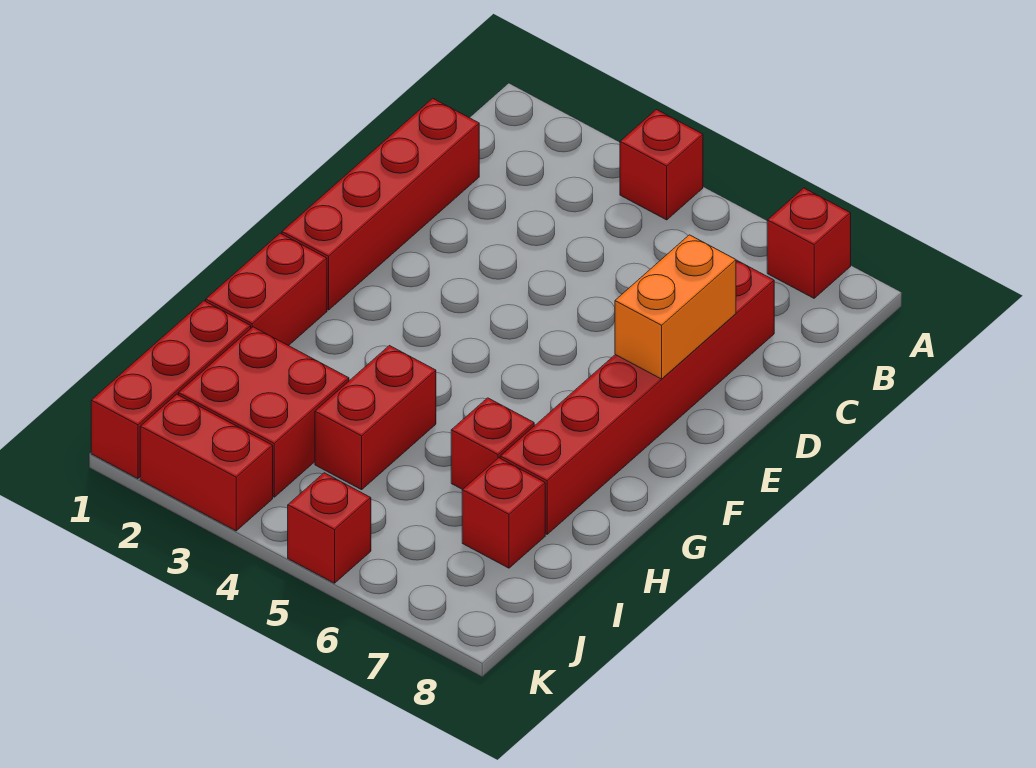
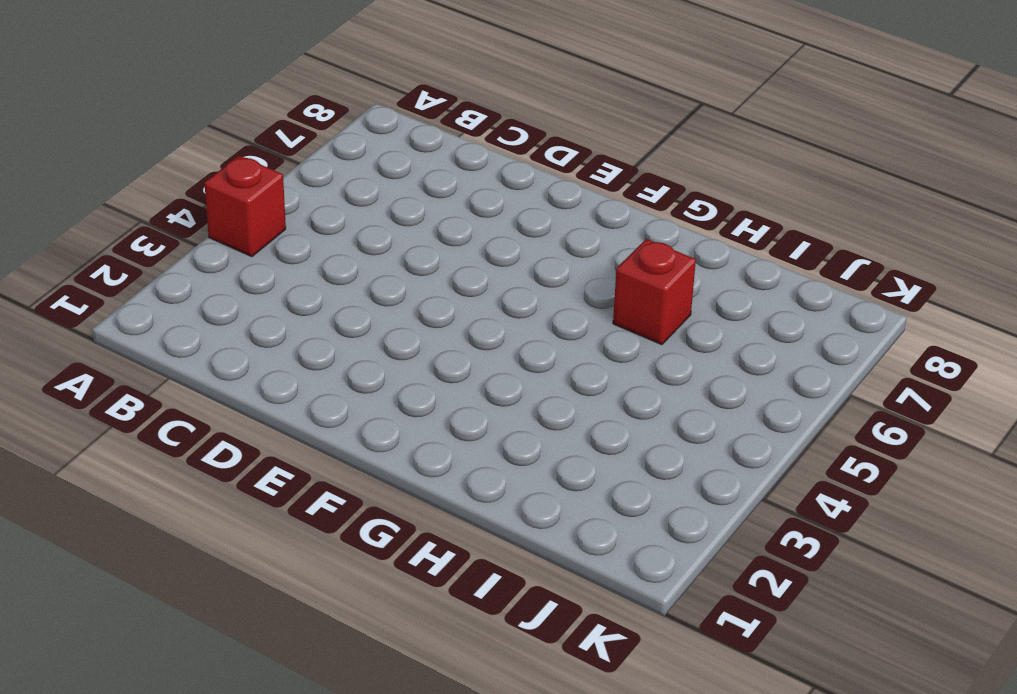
none -> red brick A7 level 1
none -> red brick C1:F1 level 1
none -> red brick C7:H7 level 1

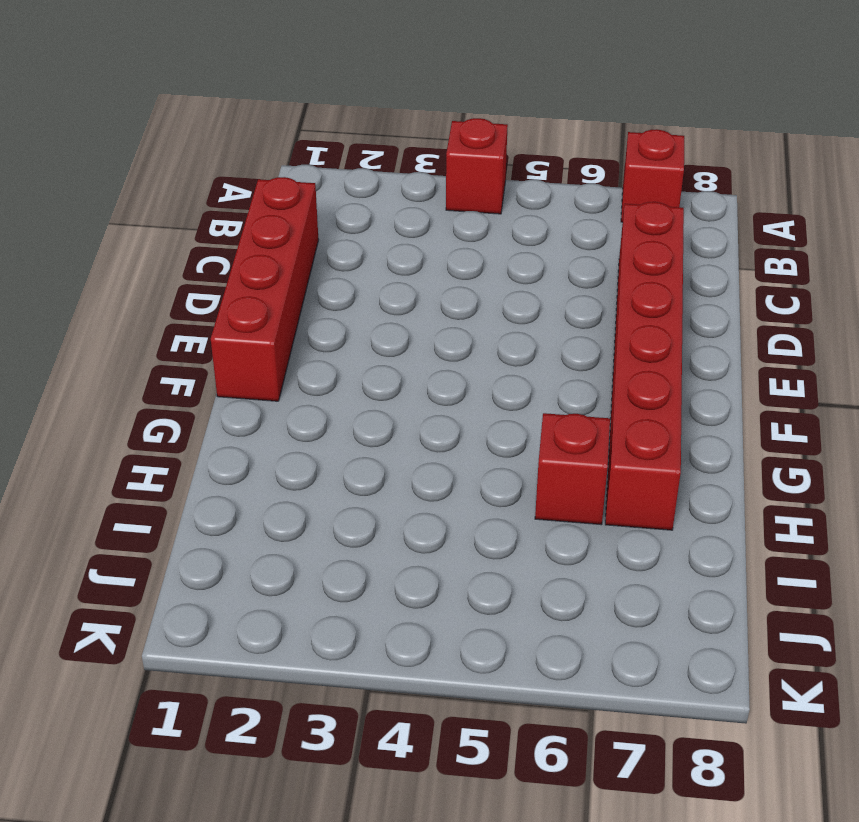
none -> red brick G1:H1 level 1
none -> red brick H4:I4 level 1
none -> red brick I1:K1 level 1

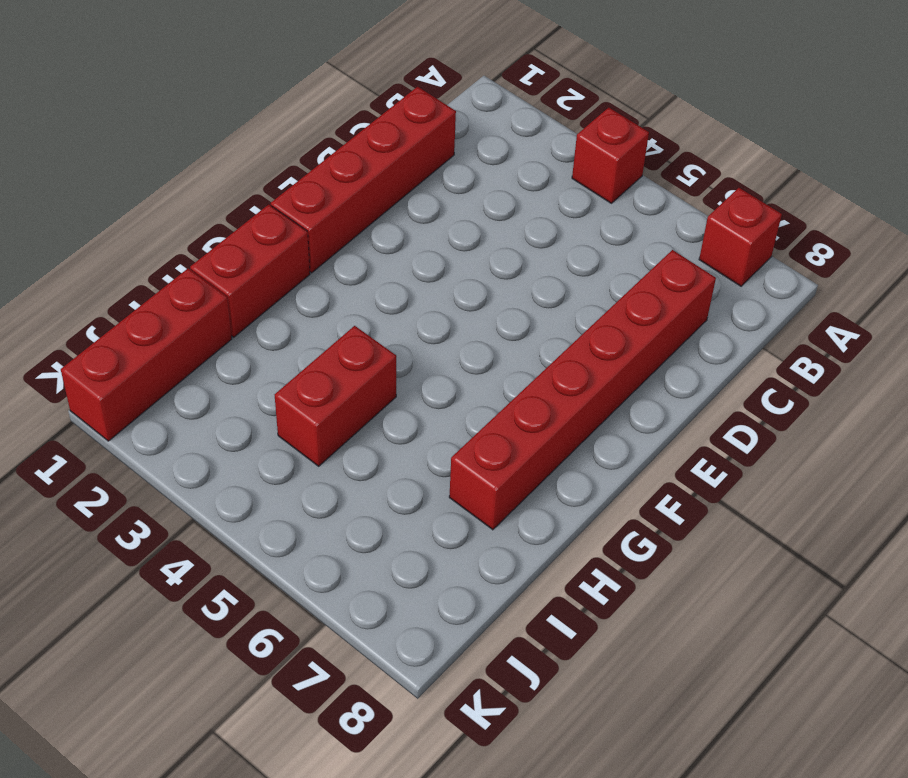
none -> red brick H6 level 1
none -> red brick I2:J3 level 1
none -> red brick I7 level 1

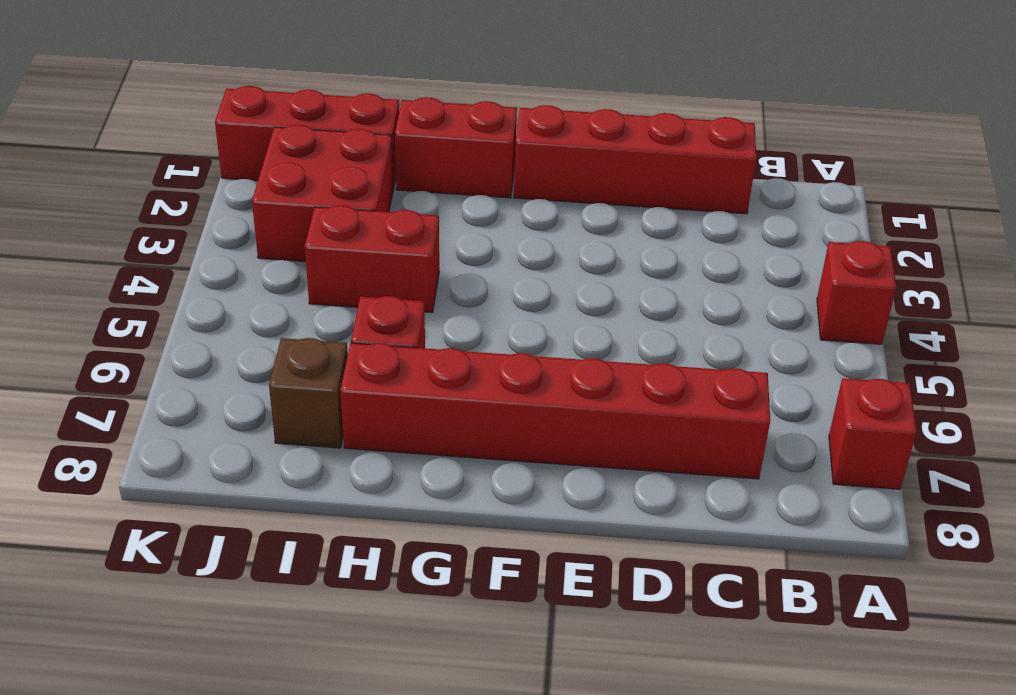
brown brick I7 level 1 -> red brick I7 level 1
none -> red brick K2:K3 level 1
none -> red brick K5 level 1
none -> orange brick D7:E7 level 2

